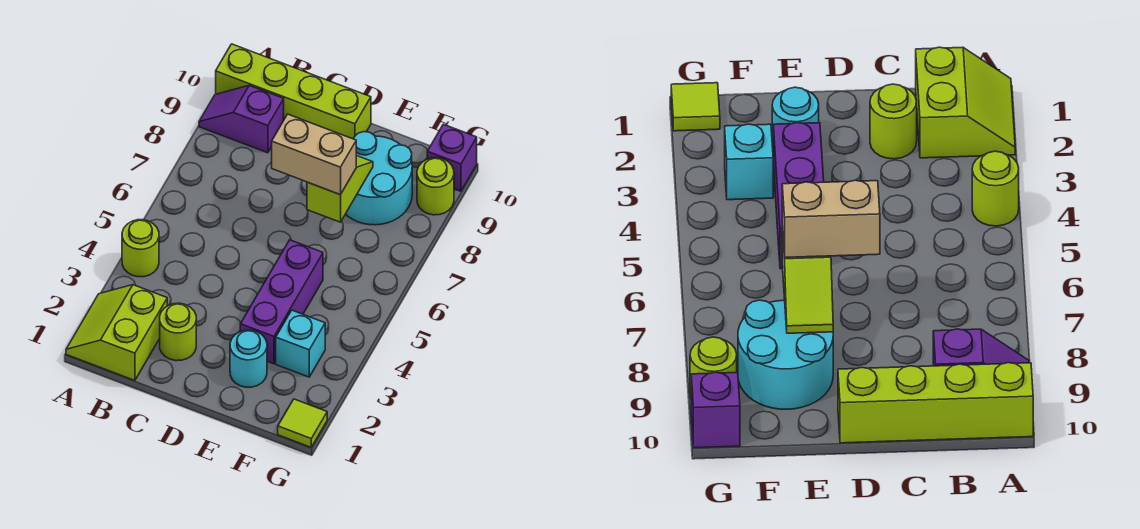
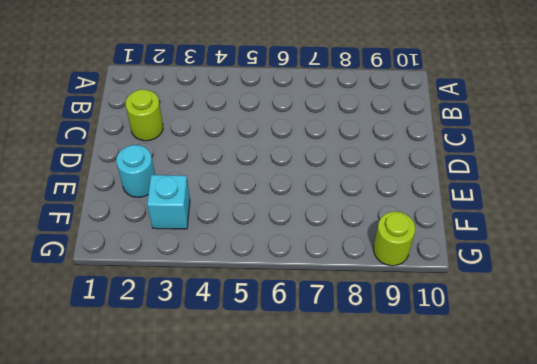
none -> lime slope A1:B2 level 1 top B
none -> lime round brick A4 level 1
none -> purple slope A9:B9 level 1 top B

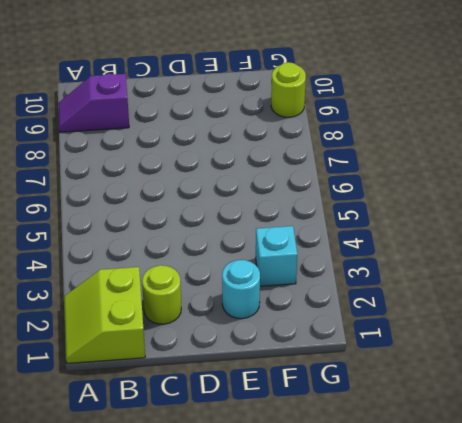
none -> lime round brick A4 level 1
none -> lime brick A10:D10 level 1
none -> purple brick E3:E5 level 1

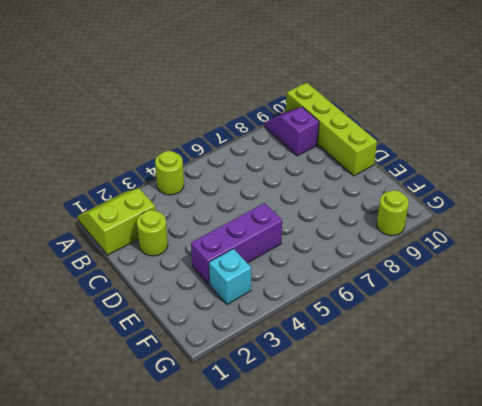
none -> cyan round brick E2 level 1
none -> cyan round brick E8:F9 level 1
none -> lime tile G1 level 1

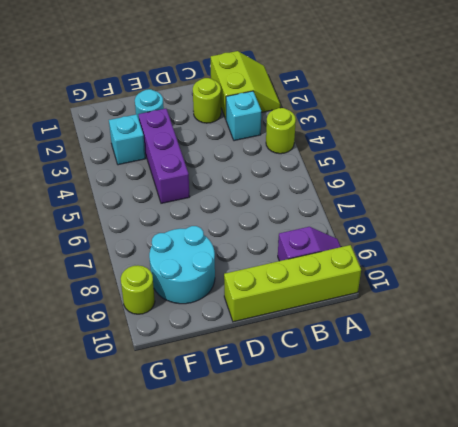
cyan brick B3 level 1 -> none
none -> lime tile G1 level 1
none -> purple brick G10 level 1
none -> lime slope E7:E8 level 2 top 7

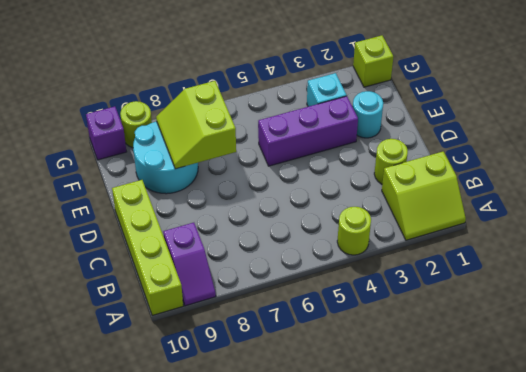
lime slope E7:F8 level 2 top 7 -> lime slope E7:E8 level 2 top 7
lime brick G1 level 1 -> lime tile G1 level 1
none -> tan brick D7:E7 level 3

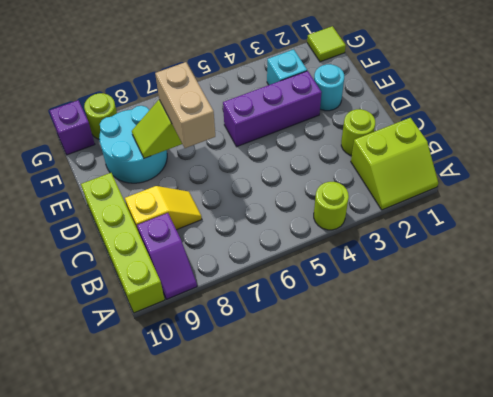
yellow slope C8:C9 level 1 top 9 -> none

